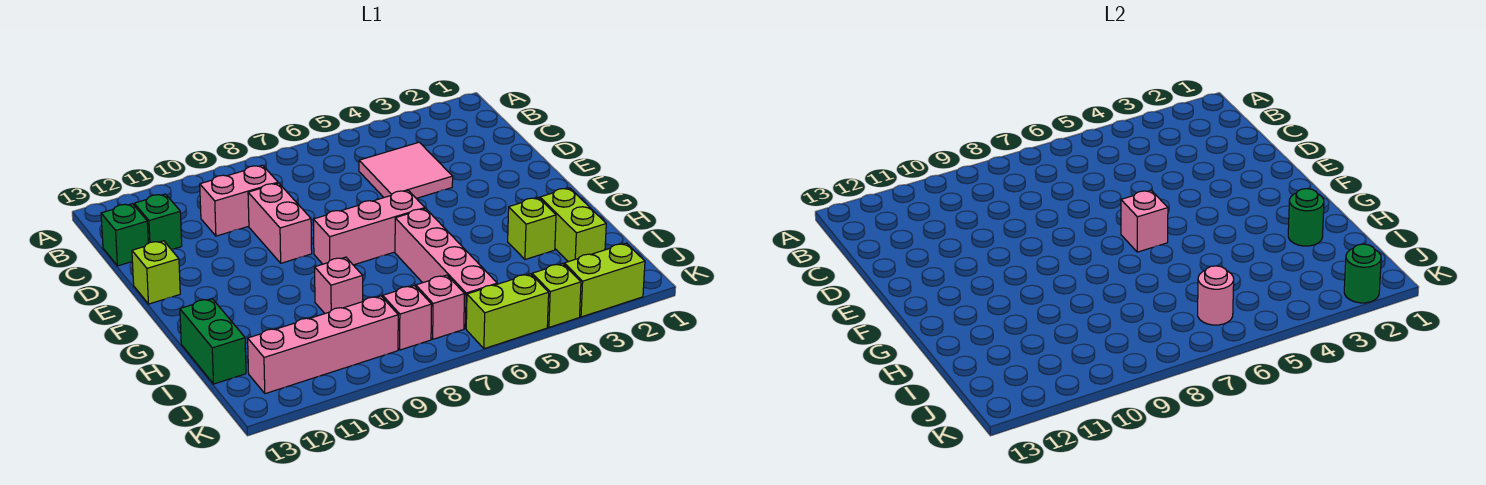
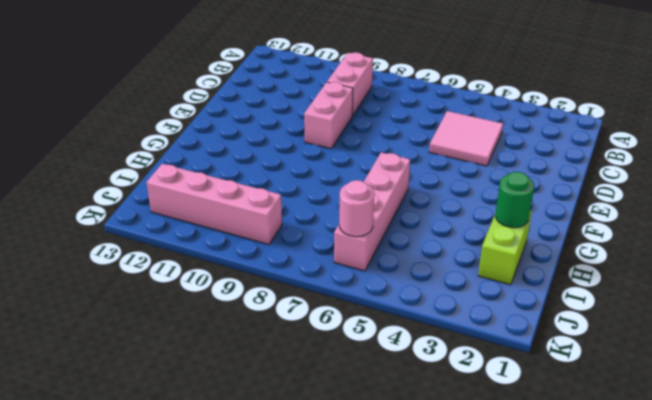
pink brick B9:C9 level 1 -> pink brick C9:C10 level 1
none -> green brick C12 level 1
none -> green brick C13 level 1
none -> lime brick E13 level 1

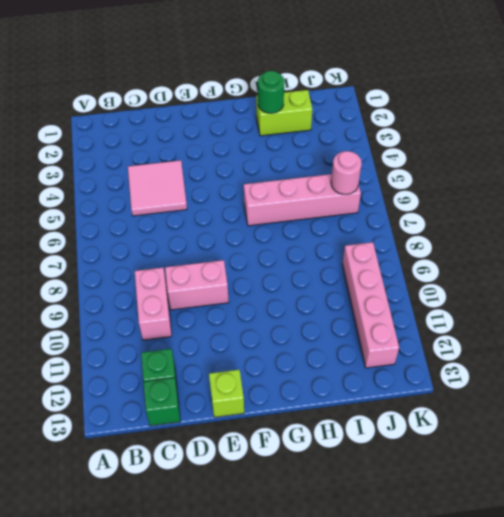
none -> pink brick F6:F8 level 1
none -> lime brick H3 level 1
none -> pink brick H9 level 1

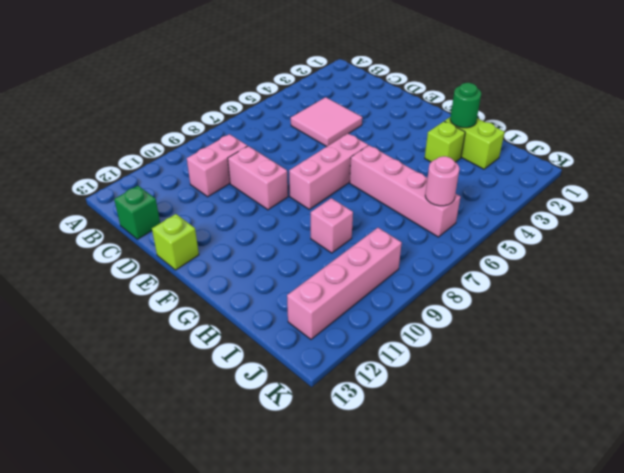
none -> green brick C12 level 1
none -> green brick H13:I13 level 1
none -> pink brick J7 level 1

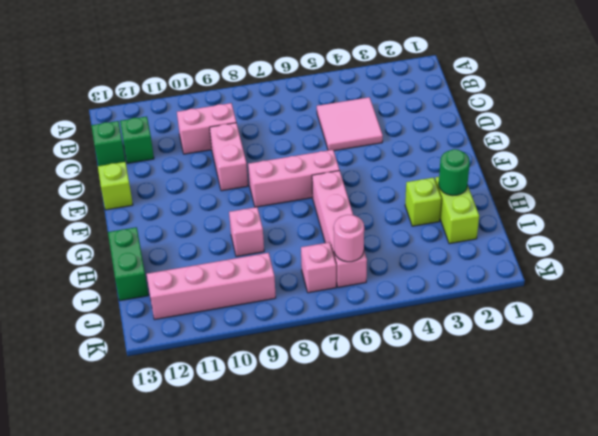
none -> pink brick J8 level 1
none -> lime brick K2:K3 level 1
none -> lime brick K4 level 1

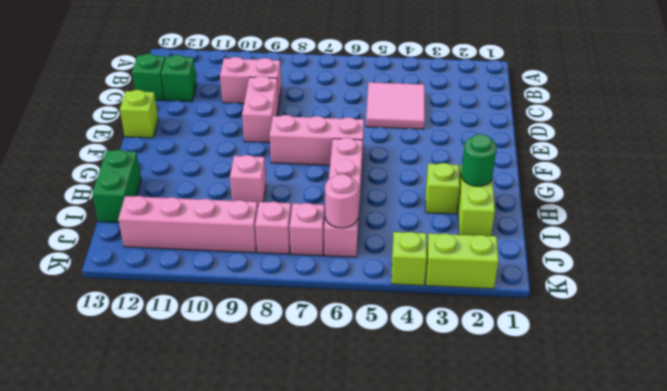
none -> lime brick K5:K6 level 1
none -> pink brick F6 level 2
none -> green round brick K2 level 2

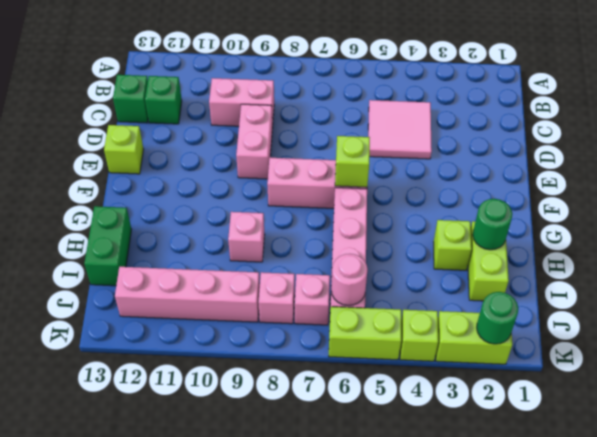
lime brick F6 level 2 -> pink brick F6 level 2

